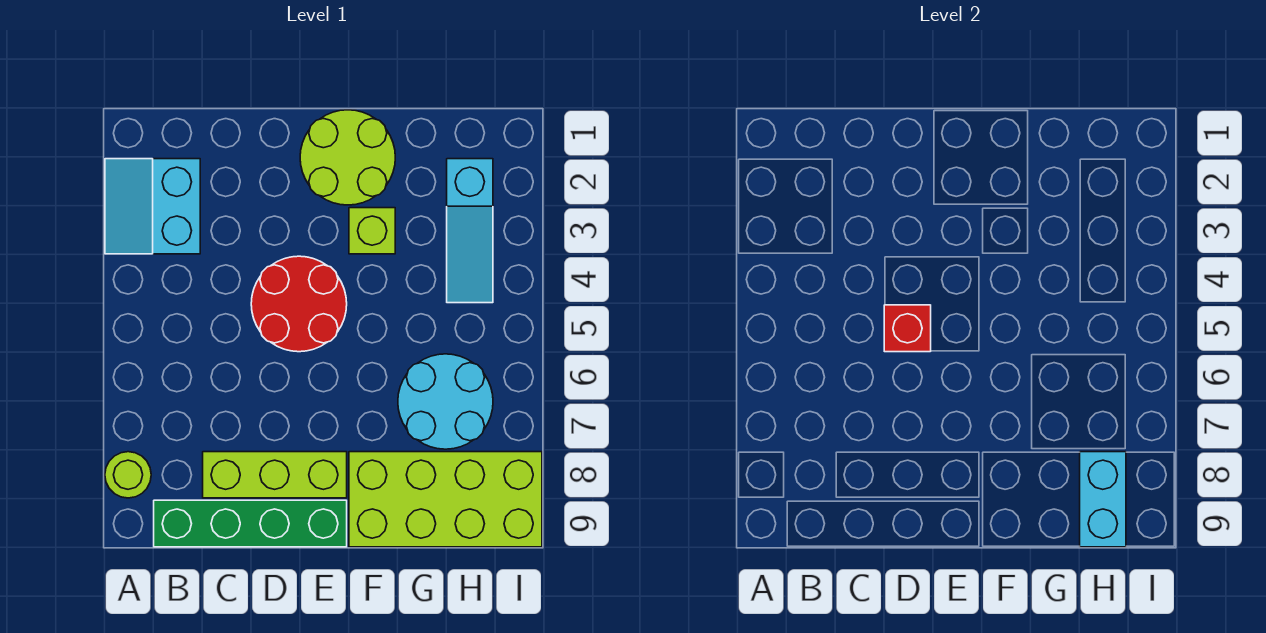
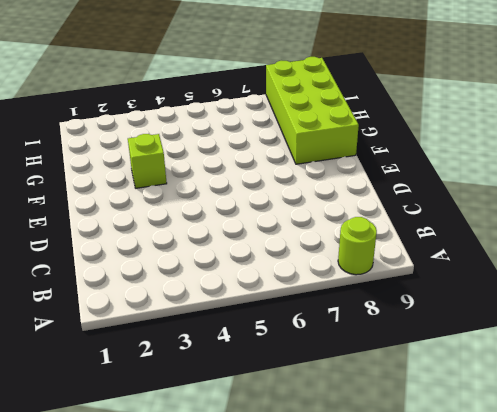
none -> cyan slope A2:B3 level 1 top B
none -> green brick B9:E9 level 1
none -> lime brick C8:E8 level 1

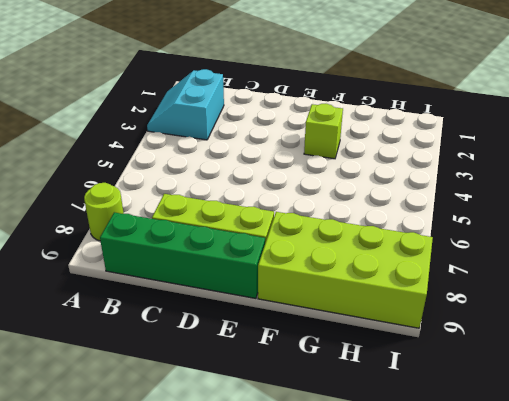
none -> red round brick D4:E5 level 1
none -> lime round brick E1:F2 level 1
none -> cyan round brick G6:H7 level 1

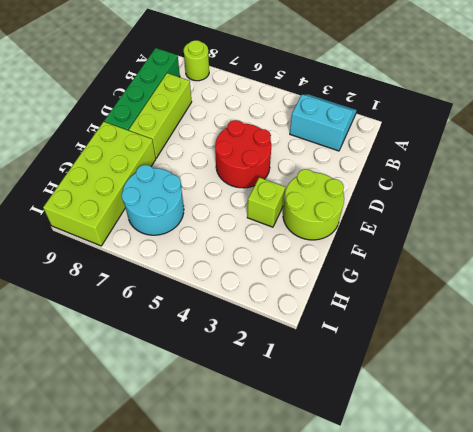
none -> cyan slope H2:H4 level 1 top 2
none -> red brick D5 level 2
none -> cyan brick H8:H9 level 2

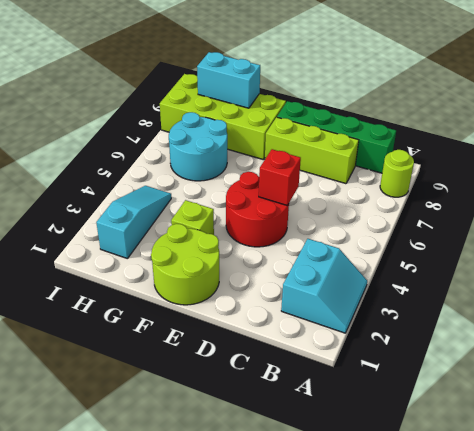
cyan brick G9:H9 level 2 -> cyan brick H8:H9 level 2

